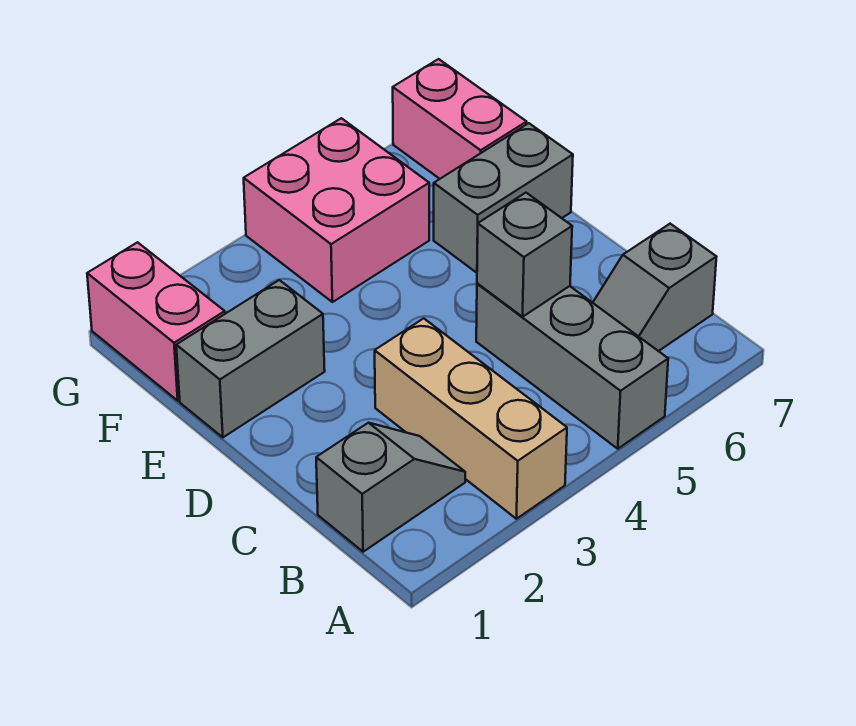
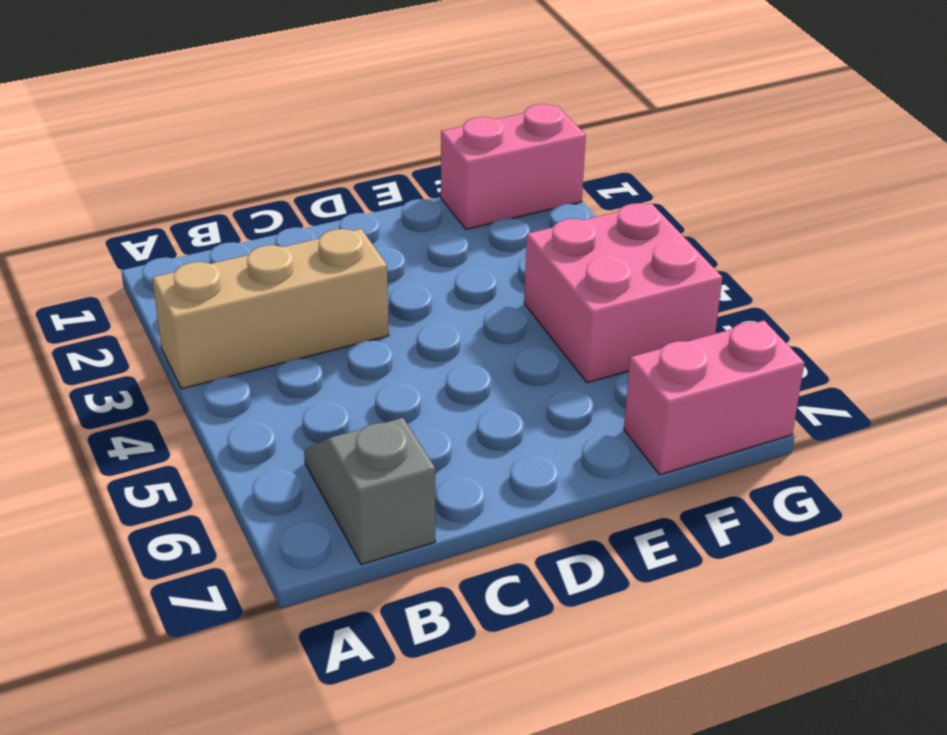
none -> grey brick A5:C5 level 1
none -> grey slope B1:B2 level 1 top 1

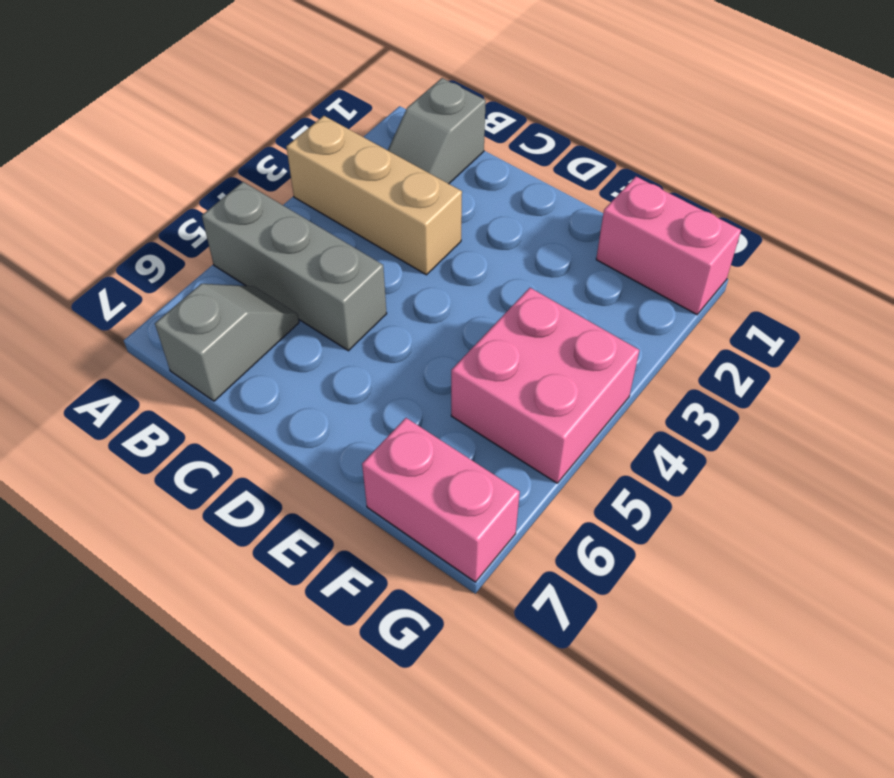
none -> grey brick E1:E2 level 1
none -> grey brick E6:E7 level 1

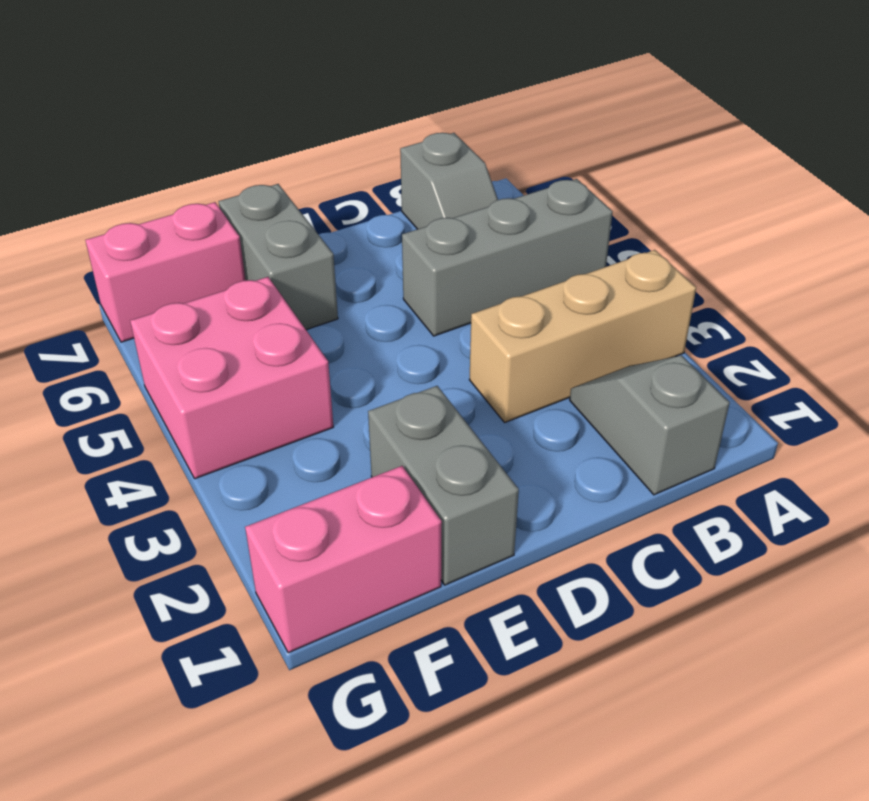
none -> grey brick C5 level 2

